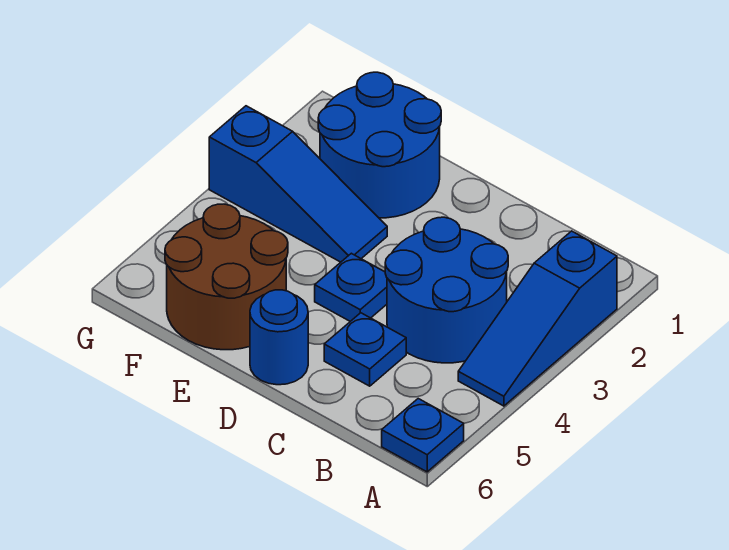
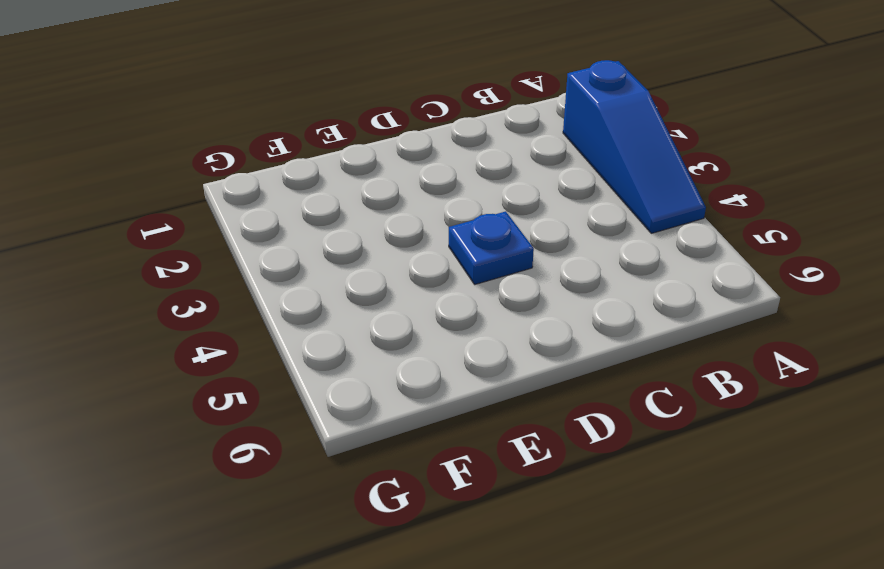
none -> blue plate A6 level 1
none -> blue round brick B3:C4 level 1

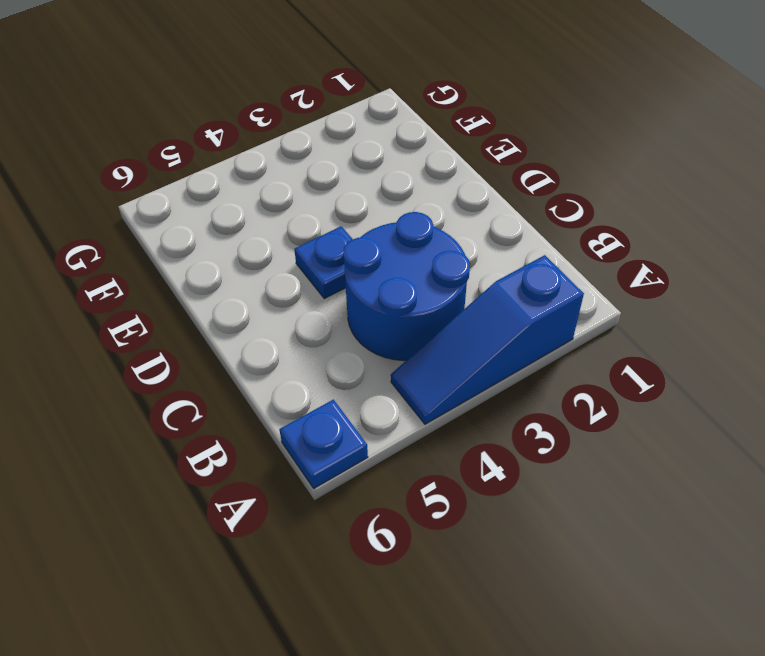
none -> blue plate C5 level 1
none -> blue round brick D6 level 1

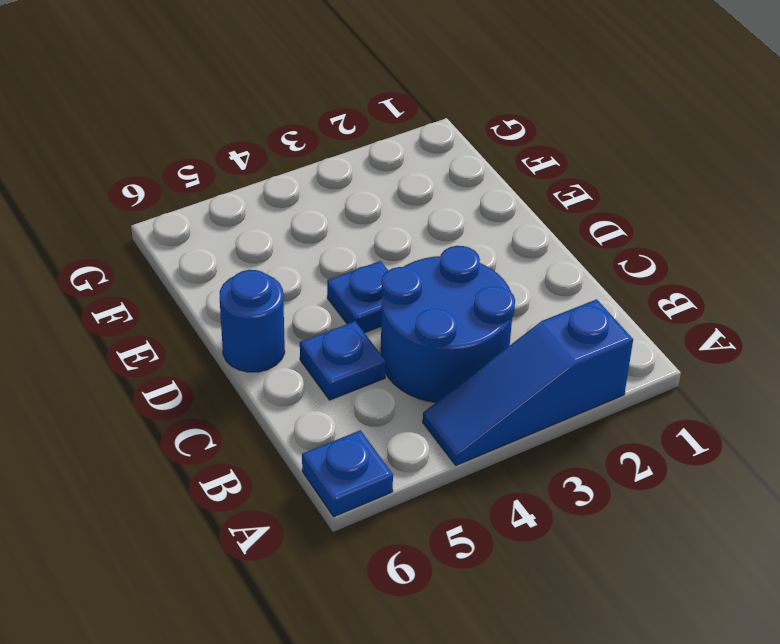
none -> blue round brick E1:F2 level 1
none -> blue slope E3:G3 level 1 top G

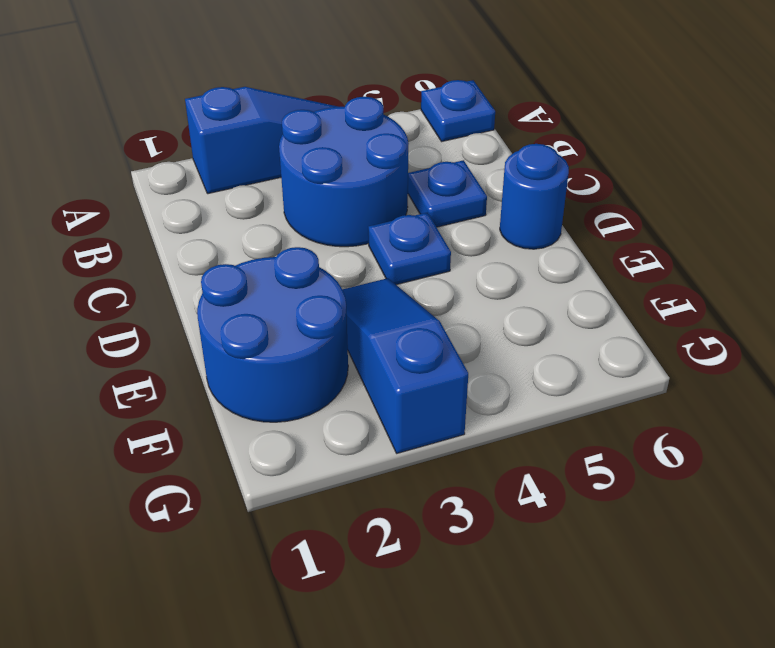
none -> brown round brick E5:F6 level 1

